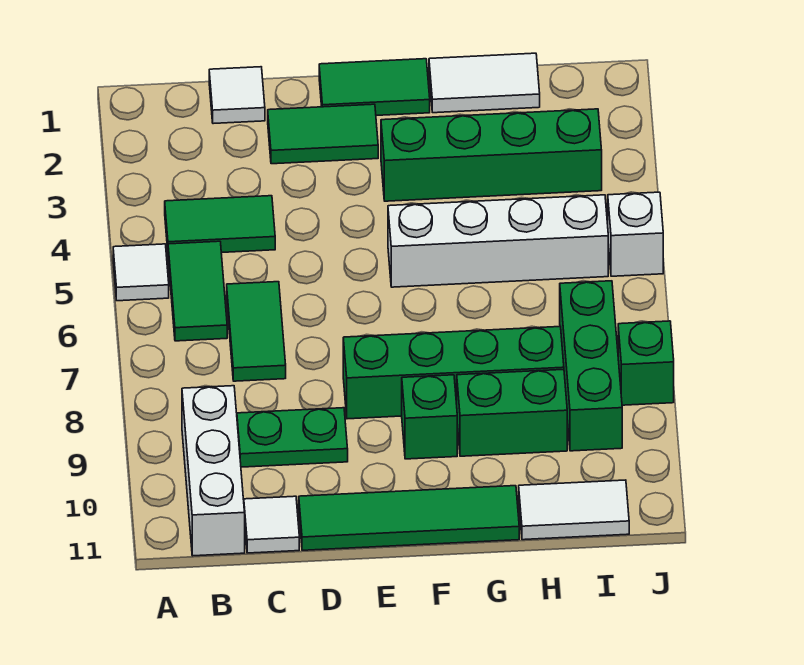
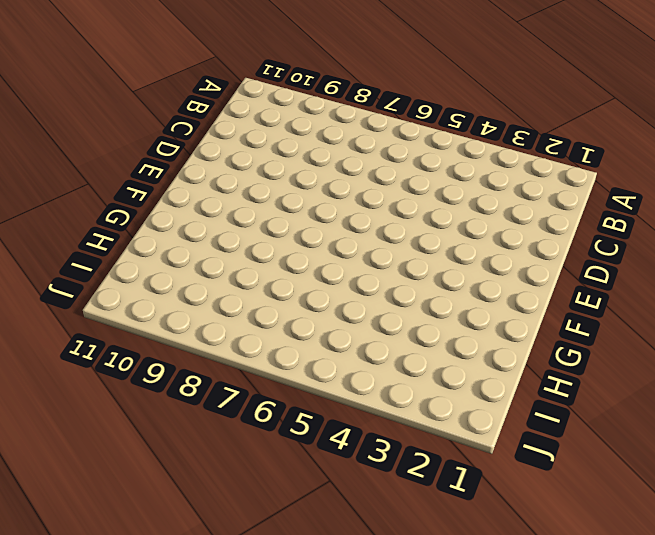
none -> white tile A5 level 1
none -> green tile B4:C4 level 1
none -> green tile B5:B6 level 1

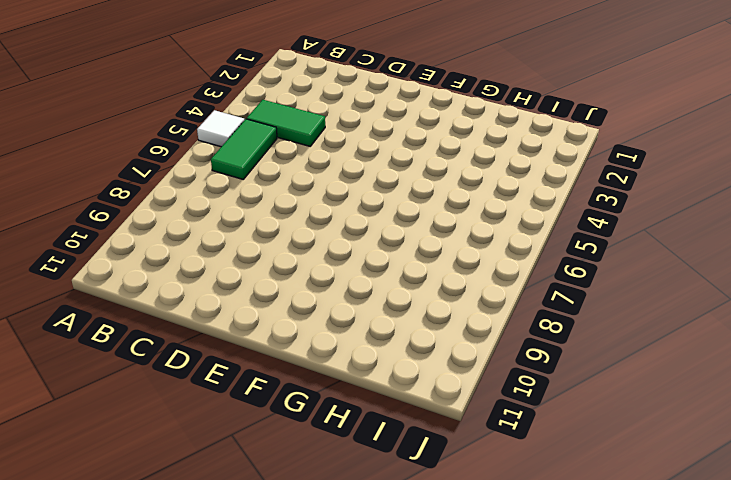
none -> white brick B9:B11 level 1
none -> white tile C1 level 1
none -> green tile C6:C7 level 1

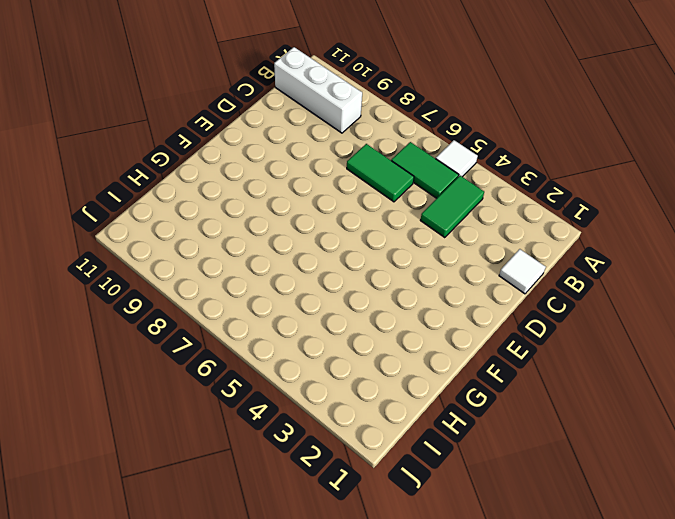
none -> green plate C9:D9 level 1
none -> white tile C11 level 1
none -> green tile D2:E2 level 1

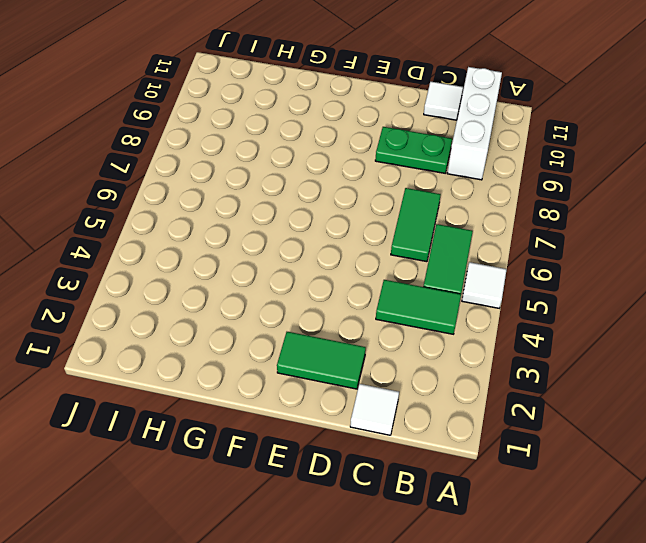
none -> green tile D11:G11 level 1
none -> green tile E1:F1 level 1
none -> green brick E8:H8 level 1

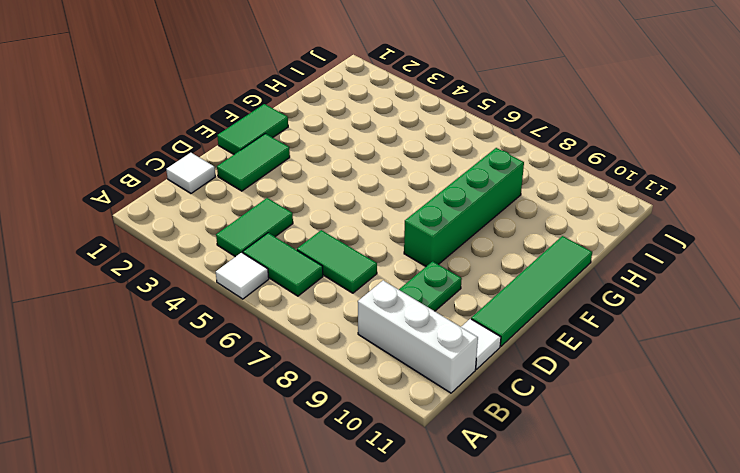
none -> green brick F3:I3 level 1
none -> white brick F5:I5 level 1
none -> green brick F9 level 1

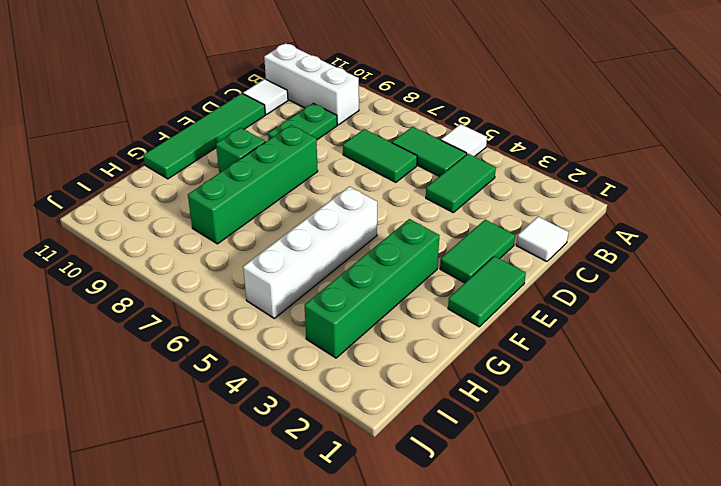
none -> white tile G1:H1 level 1
none -> green brick G9:H9 level 1
none -> white tile H11:I11 level 1

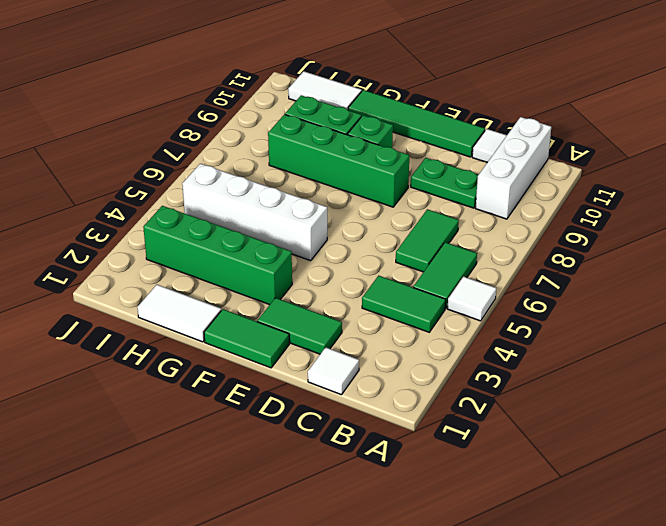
none -> green brick I7:I9 level 1
none -> white brick J5 level 1
none -> green brick J8 level 1

